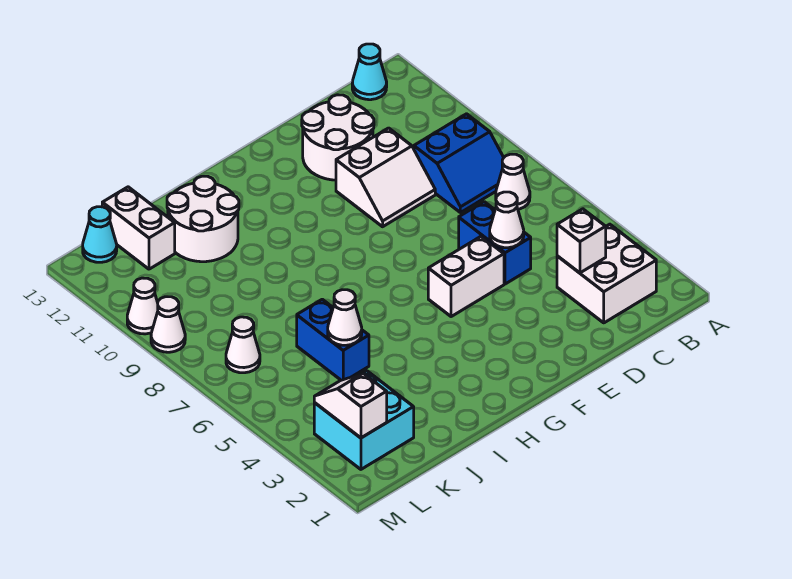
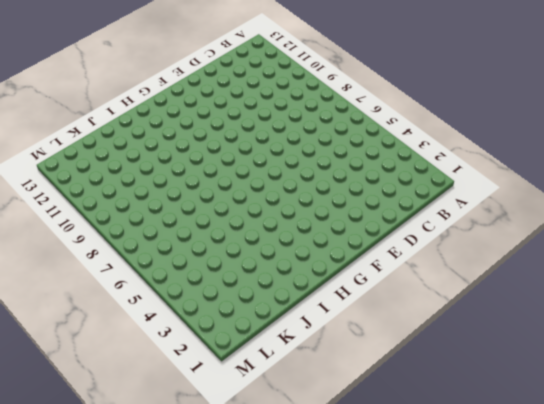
none -> white brick B2:C3 level 1
none -> white cone B7 level 1
none -> blue slope B8:C9 level 1 top 9

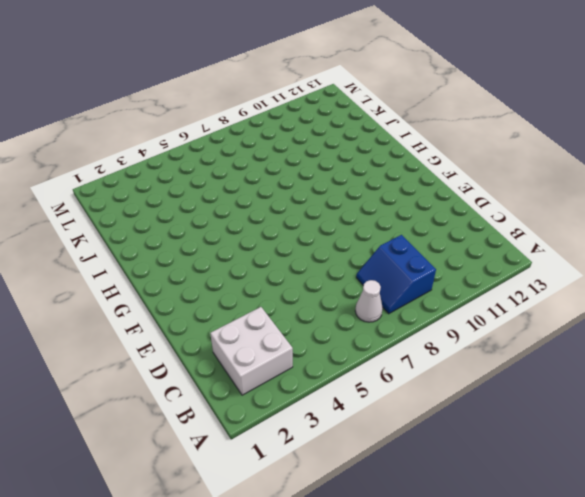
none -> cyan cone B13 level 1
none -> blue brick D5:D6 level 1
none -> white slope D9:E10 level 1 top 10

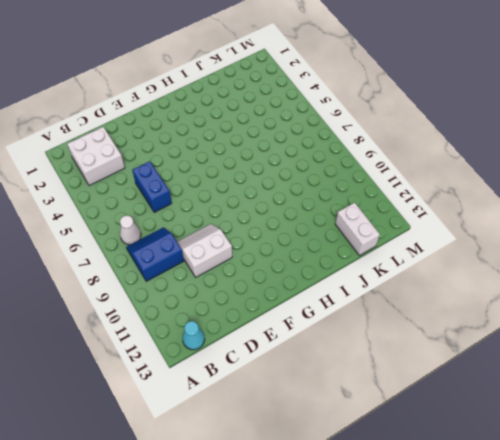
none -> white round brick D11:E12 level 1
none -> white brick E5:F5 level 1
none -> white round brick I11:J12 level 1

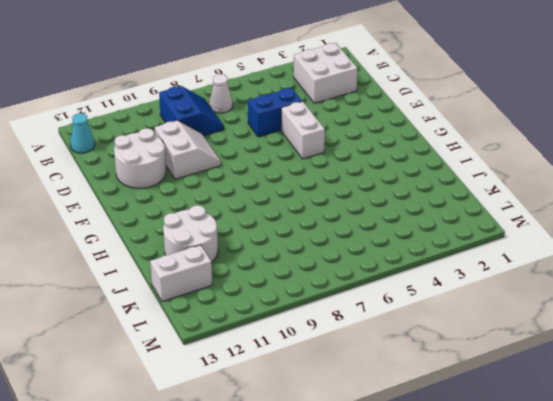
none -> blue brick J5:J6 level 1
none -> cyan brick K2:L3 level 1
none -> white cone L7 level 1

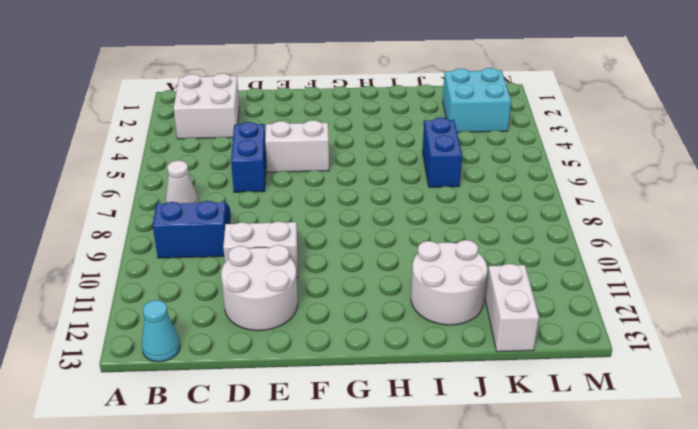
none -> white cone L7 level 1
none -> cyan cone L13 level 1
none -> white cone M9 level 1

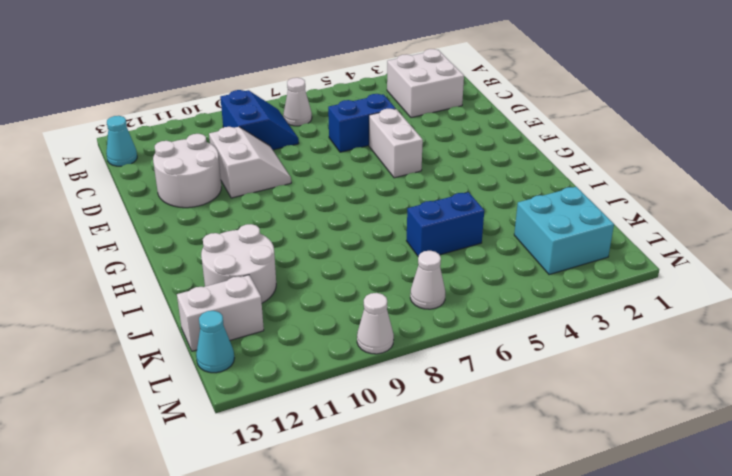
none -> white cone M10 level 1
none -> white brick C3 level 2
none -> white cone D5 level 2

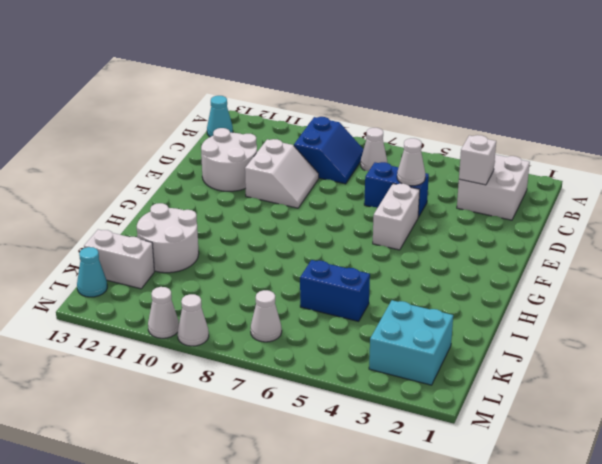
none -> white cone J5 level 2
none -> white slope L2:L3 level 2 top 2

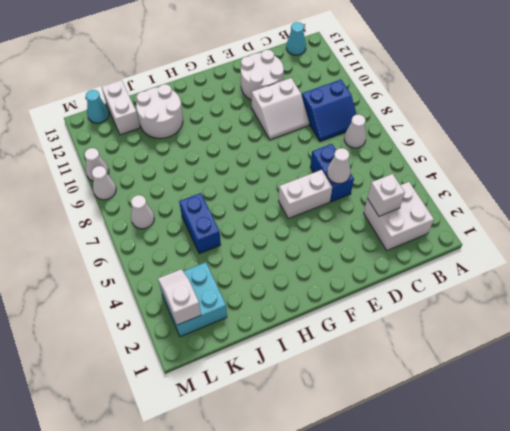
none -> white cone J5 level 2

